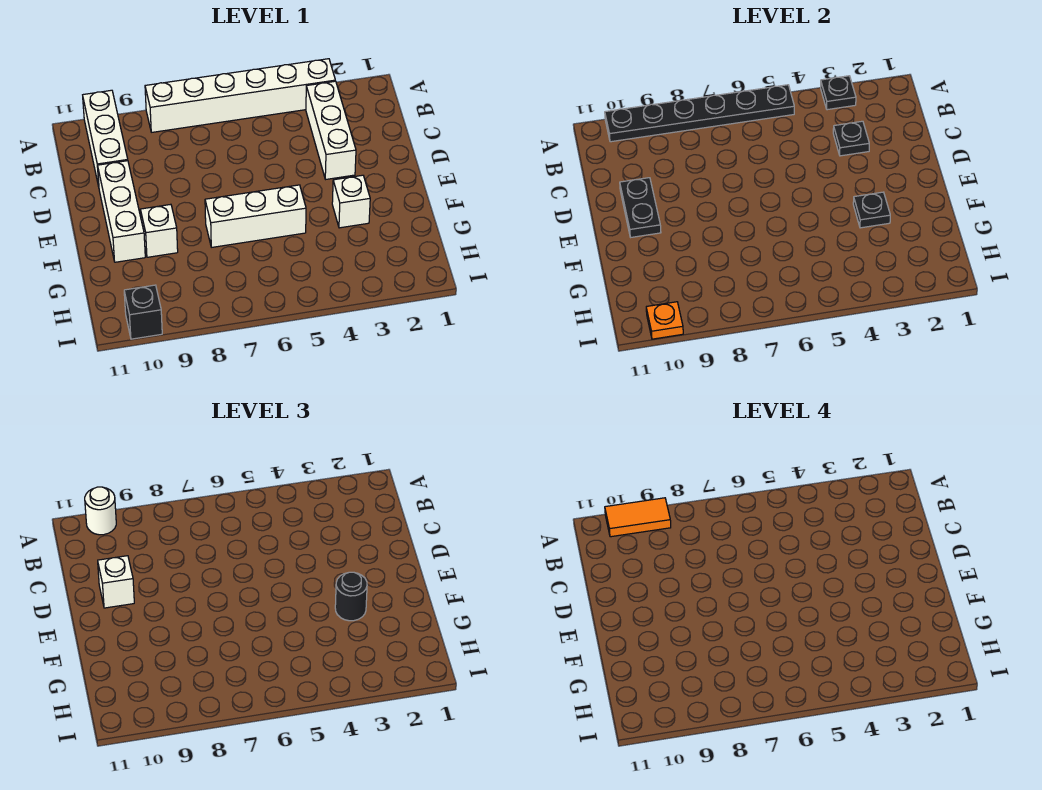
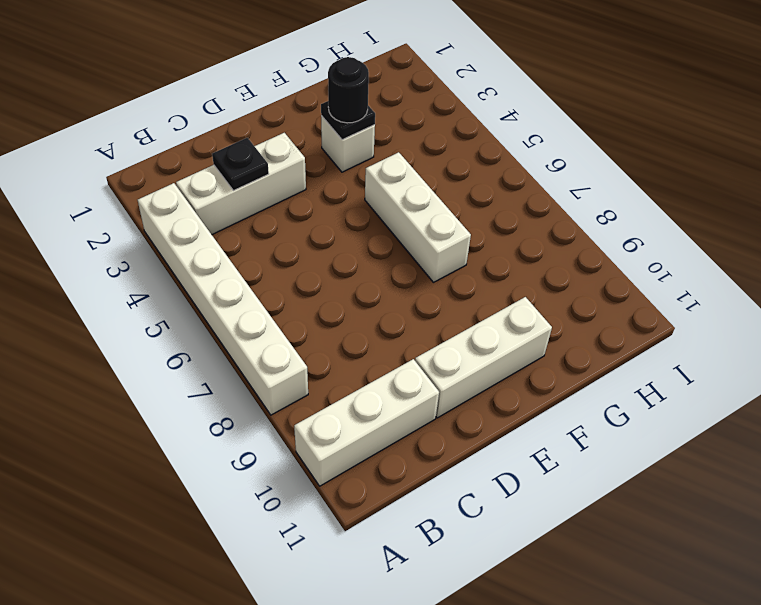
none -> white brick F9 level 1
none -> black brick I10 level 1
none -> black plate A3 level 2

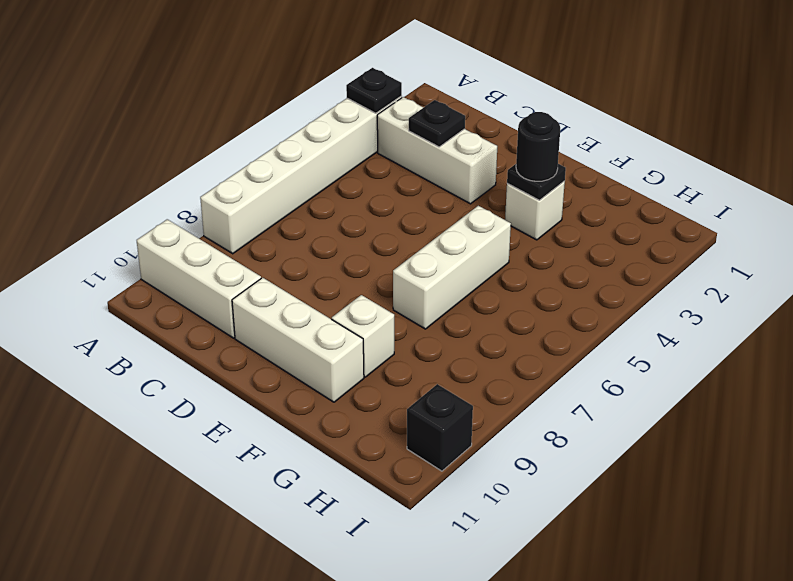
none -> black plate A5:A10 level 2
none -> black plate D10:E10 level 2
none -> orange plate I10 level 2

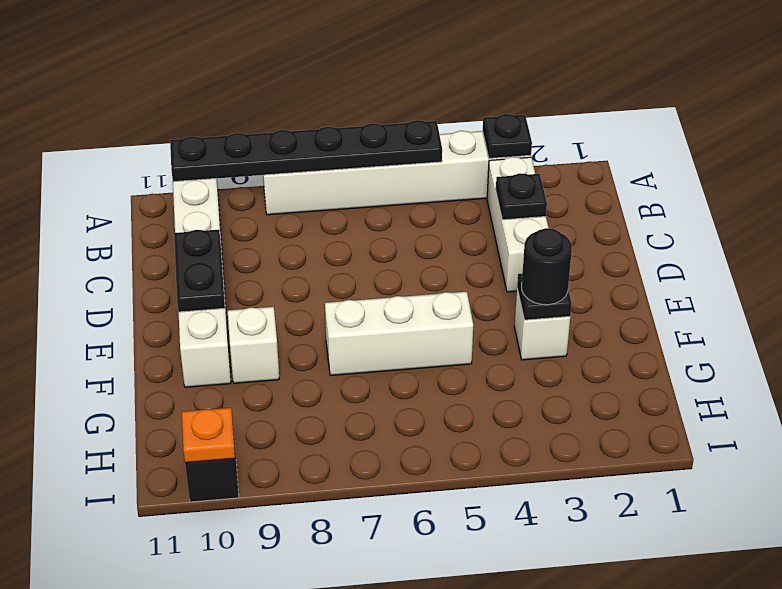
none -> white round brick A10 level 3
none -> white brick D10 level 3
none -> orange tile A9:A10 level 4

